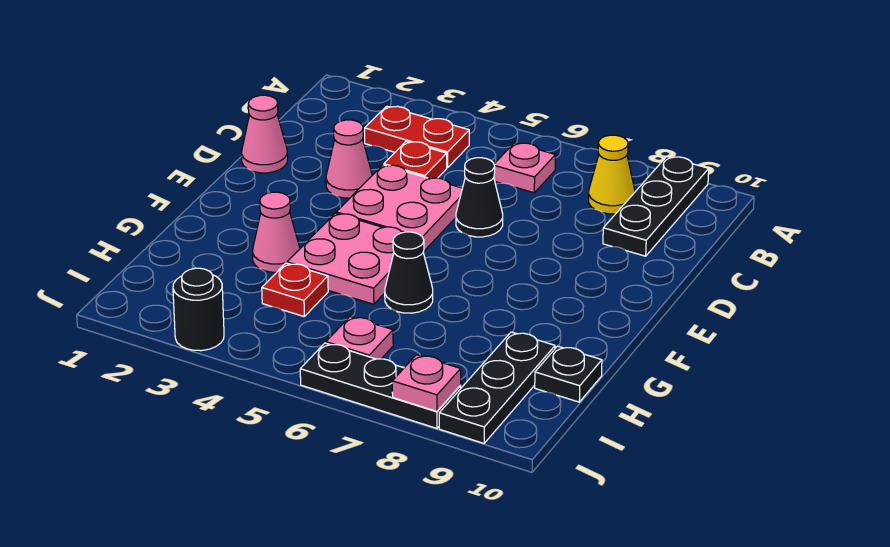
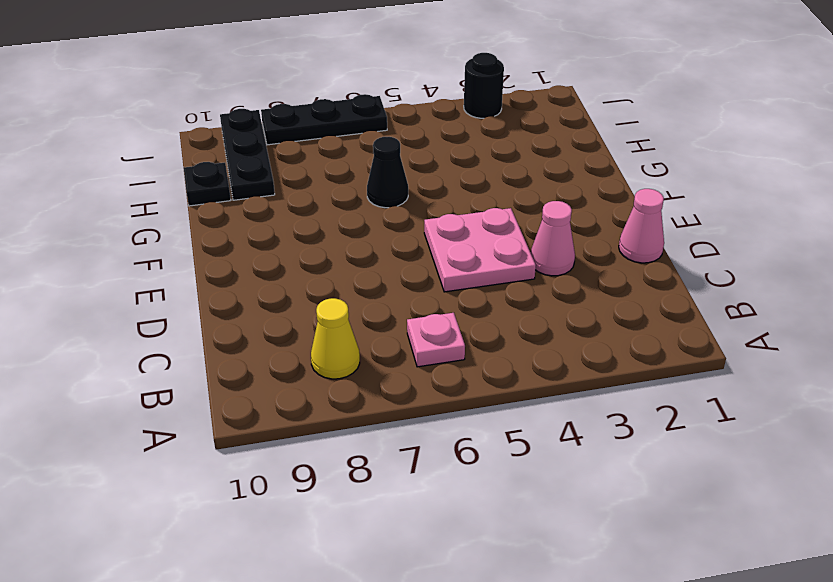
none -> black plate A9:C9 level 1
none -> red plate B3:B4 level 1
none -> red plate C4 level 1

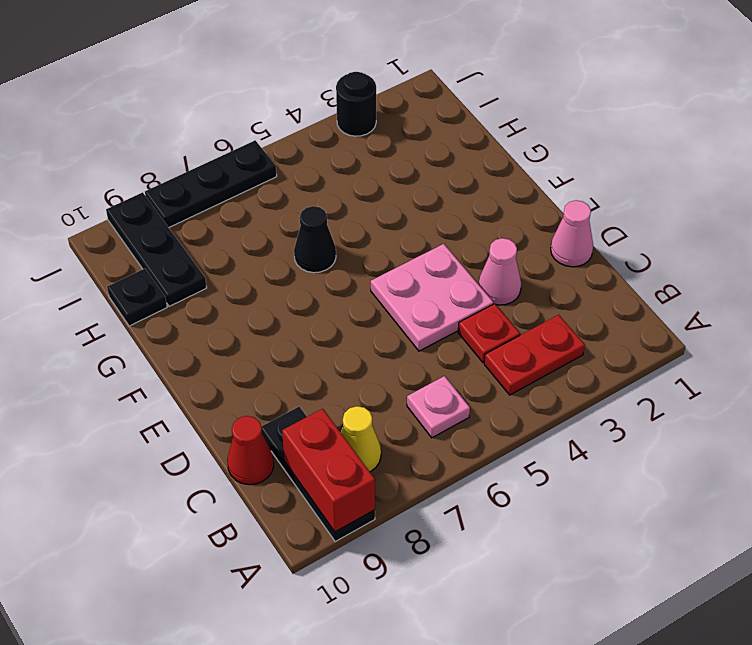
red brick A9:B9 level 2 -> none
red cone C10 level 1 -> none
none -> black cone D6 level 1
none -> pink plate F4:G5 level 1
none -> pink cone G3 level 1

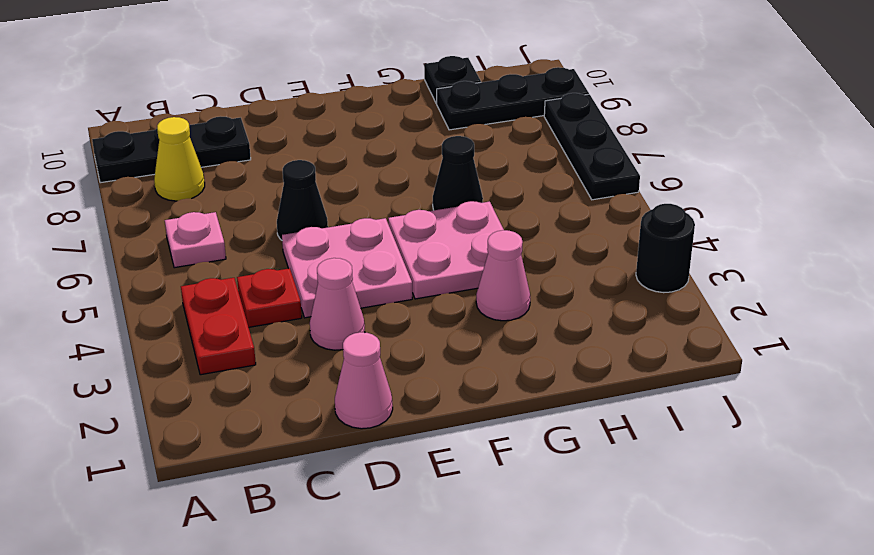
none -> red plate H4 level 1
none -> pink plate I6 level 1
none -> pink plate J8 level 2

